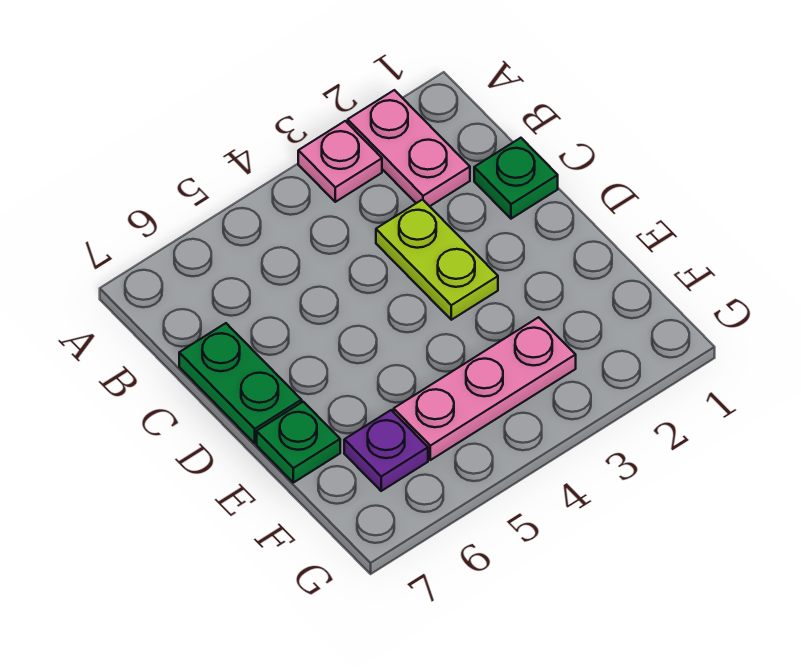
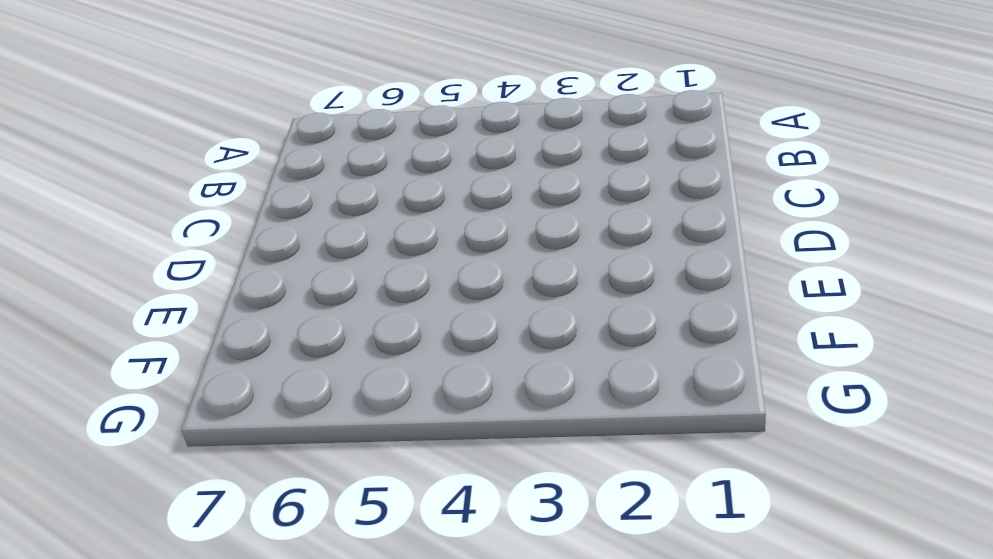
none -> pink plate A2:B2 level 1
none -> pink plate A3 level 1

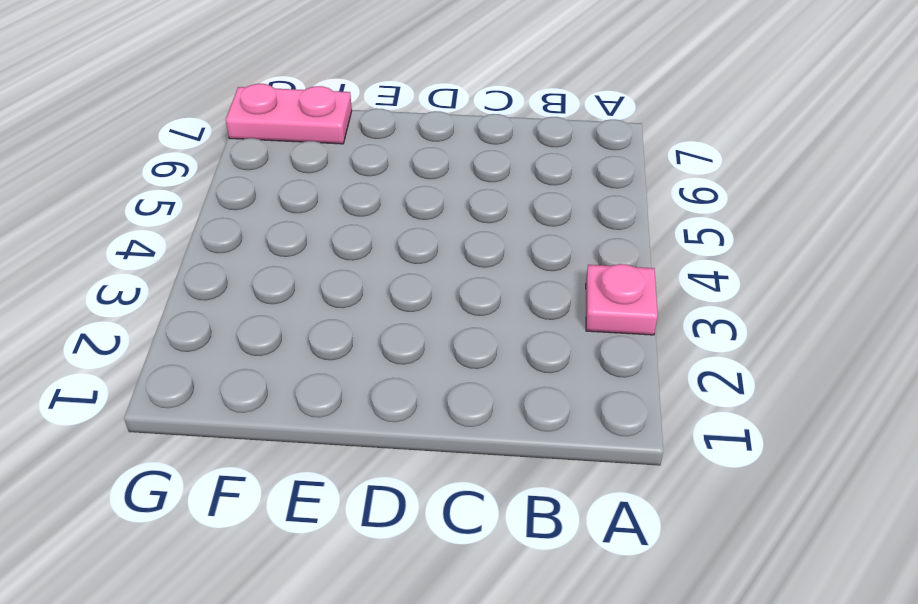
pink plate F7:G7 level 1 -> pink plate A2:B2 level 1
none -> green plate C1 level 1
none -> lime plate C3:D3 level 1

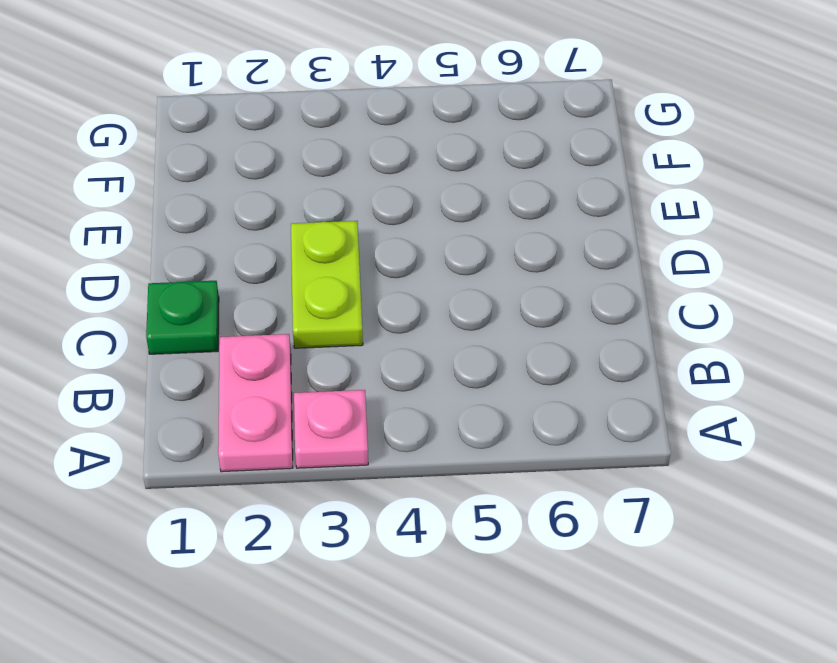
none -> green plate C7:D7 level 1
none -> green plate E7 level 1

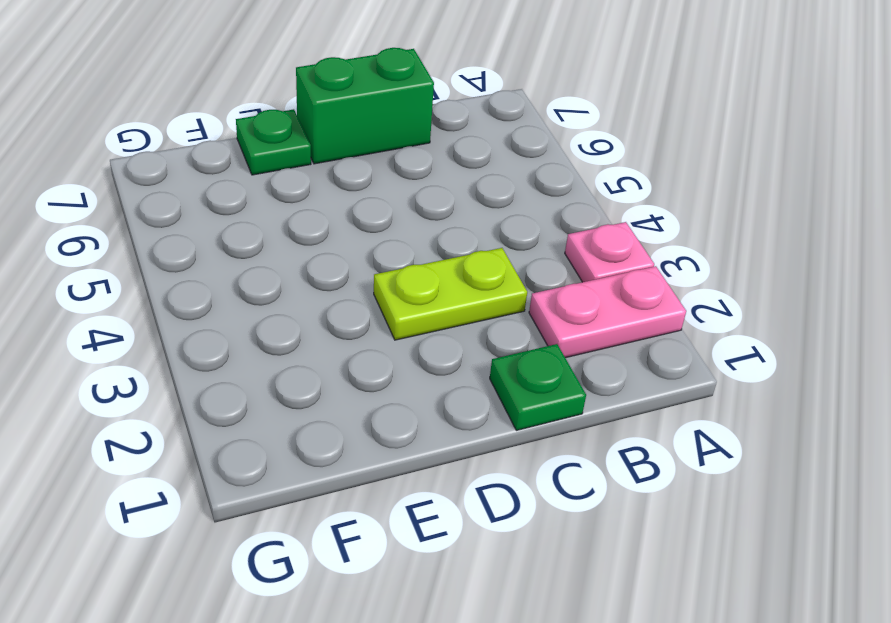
green brick C7:D7 level 1 -> green plate C7:D7 level 1
none -> pink plate F3:F5 level 1
none -> purple plate F6 level 1

